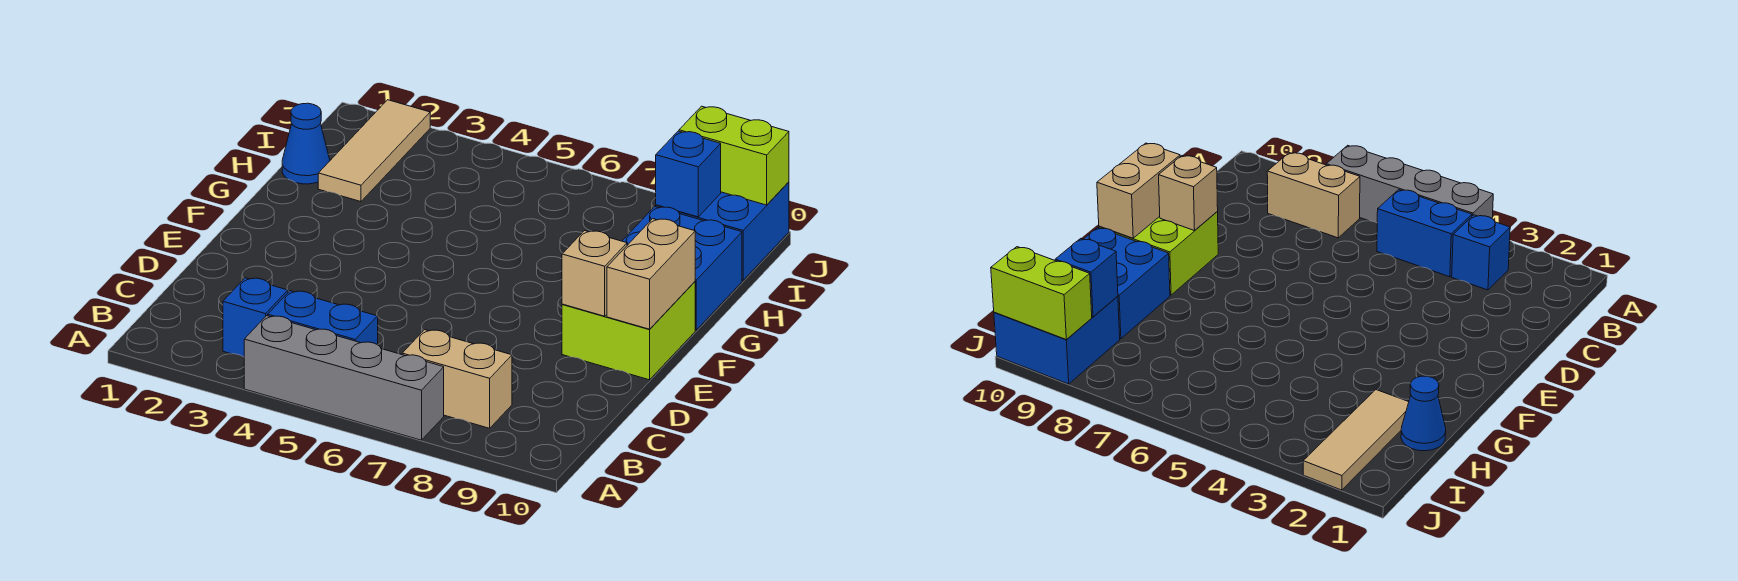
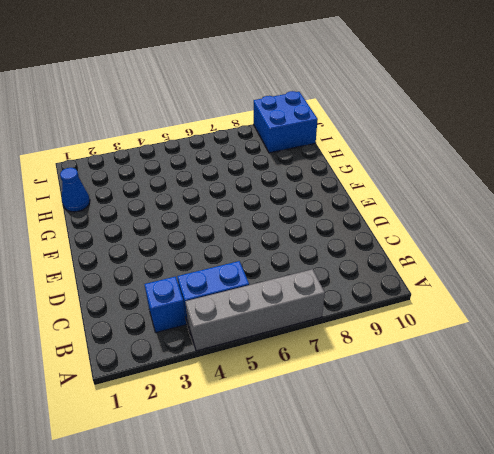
none -> tan brick B7:B8 level 1
none -> lime brick E9:F10 level 1
none -> blue brick G9:H10 level 1

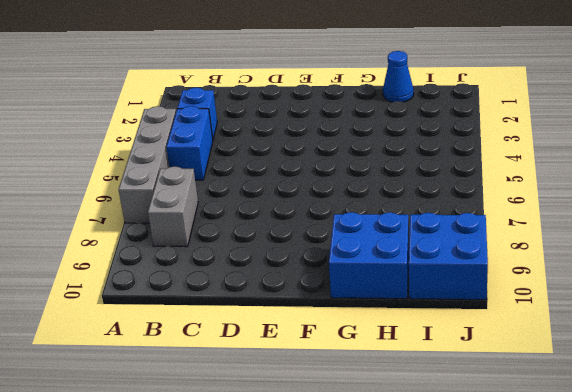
grey brick B7:B8 level 1 -> tan brick B7:B8 level 1
none -> lime brick E9:F10 level 1
none -> tan tile H2:J2 level 1
none -> tan brick E9 level 2

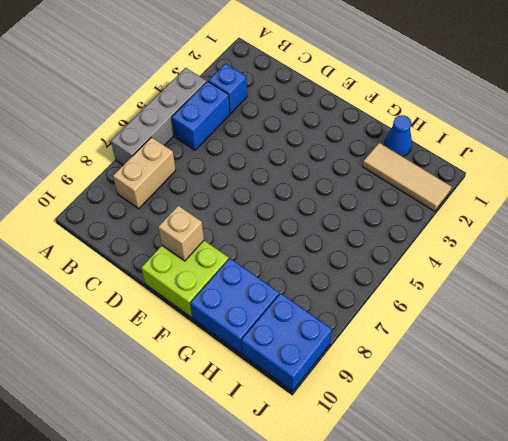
none -> tan brick E10:F10 level 2
none -> blue brick I9 level 2
none -> lime brick J9:J10 level 2

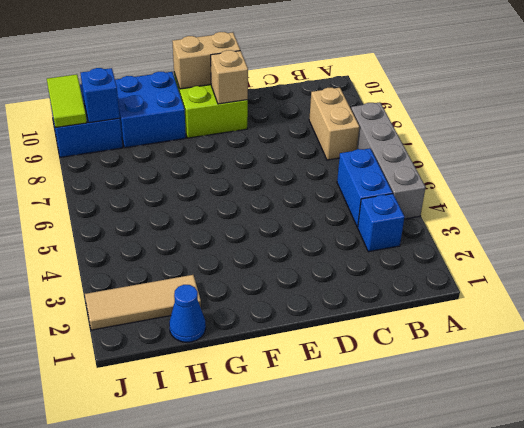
lime tile J9:J10 level 2 -> lime brick J9:J10 level 2

